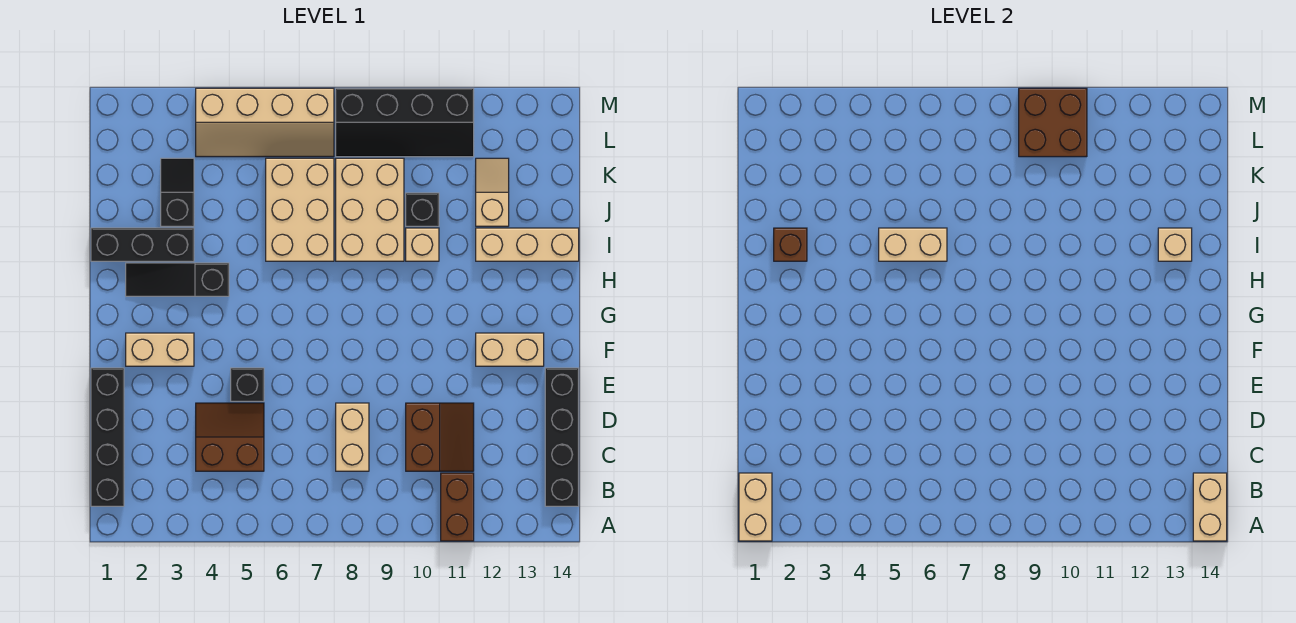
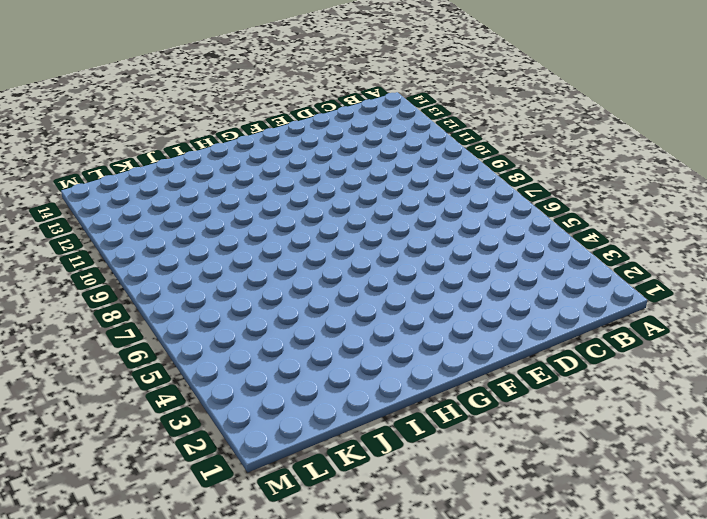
none -> brown brick A11:B11 level 1
none -> black brick B1:E1 level 1
none -> black brick B14:E14 level 1

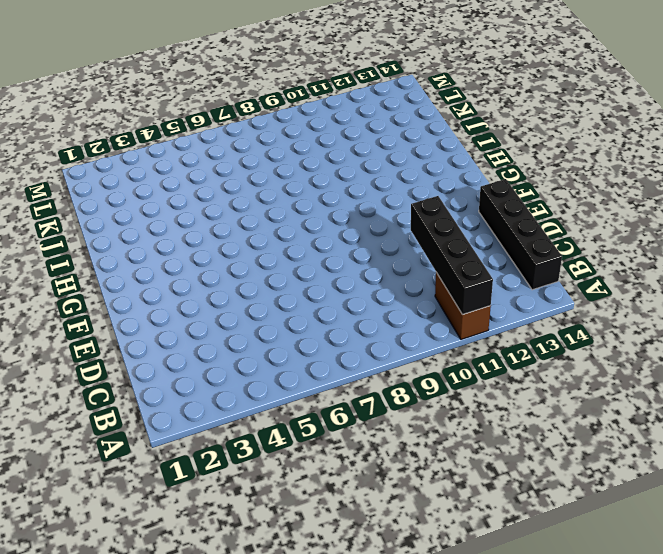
black brick A11:D11 level 2 -> black brick B1:E1 level 1
none -> brown slope C4:D5 level 1 top C
none -> tan brick C8:D8 level 1
none -> brown slope C10:D11 level 1 top 10

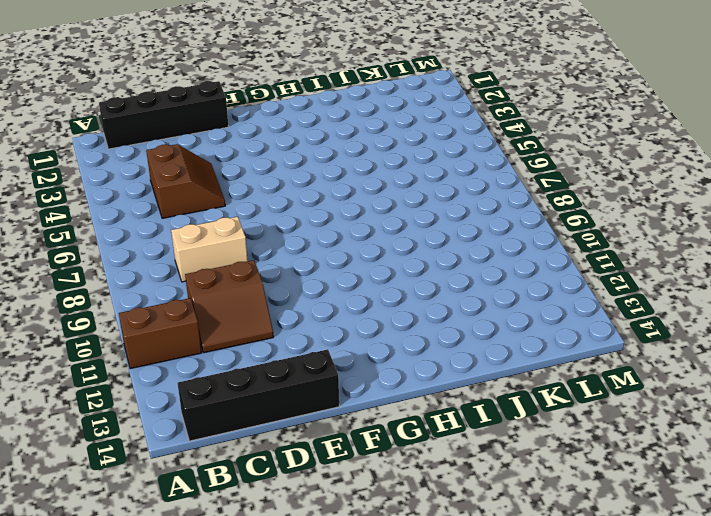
none -> black brick E5 level 1
none -> tan brick F2:F3 level 1
none -> tan brick F12:F13 level 1

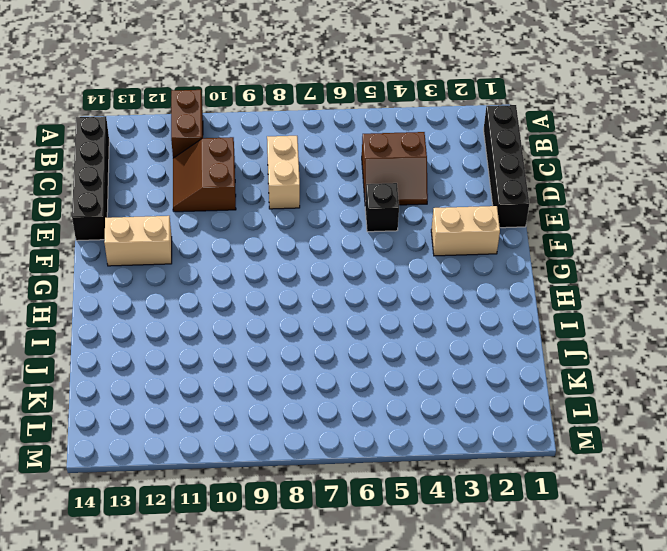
none -> black slope H2:H4 level 1 top 4
none -> black brick I1:I3 level 1
none -> tan brick I6:K7 level 1

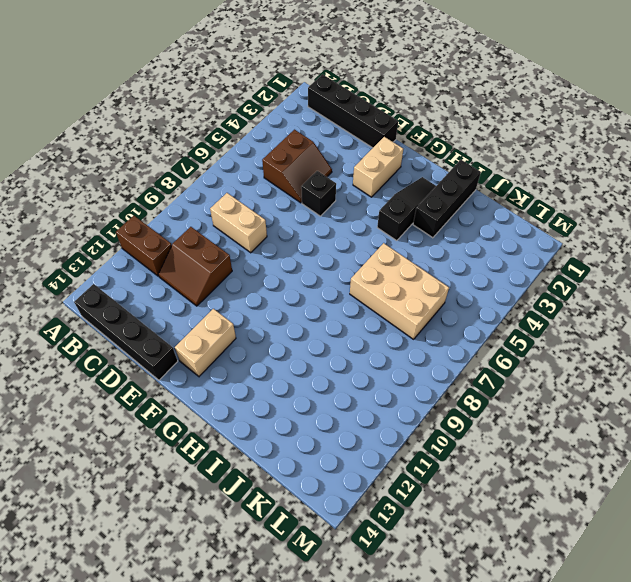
none -> tan brick I8:K9 level 1
none -> tan brick I10 level 1
none -> tan brick I12:I14 level 1

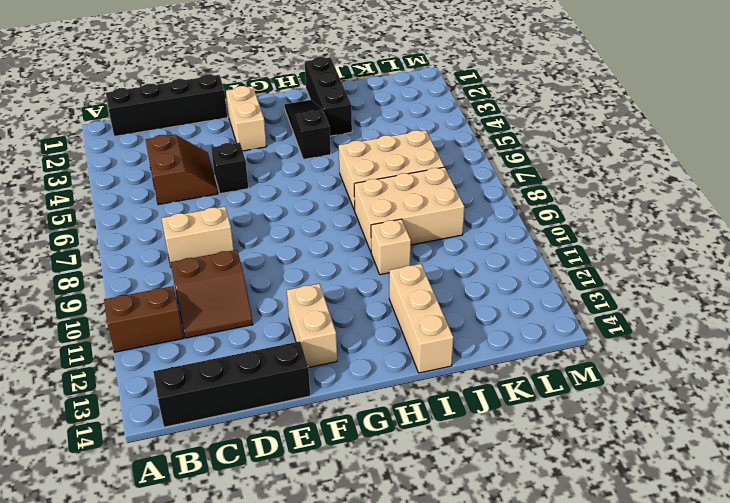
none -> black slope J3:K3 level 1 top J
none -> black brick J10 level 1
none -> tan slope J12:K12 level 1 top J

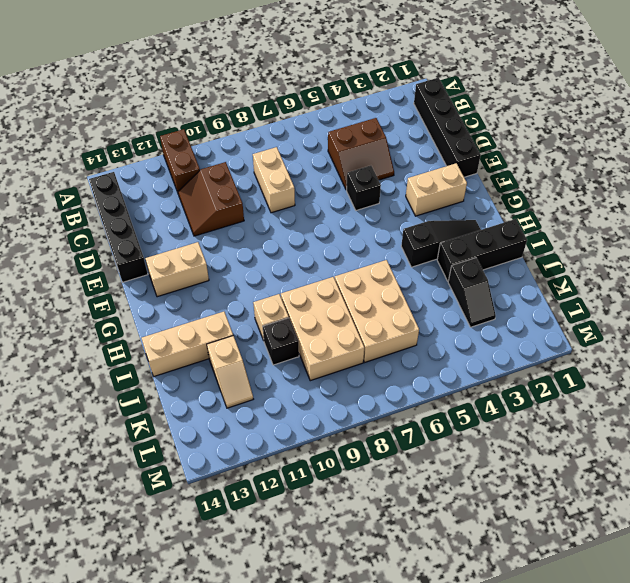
none -> tan slope L4:M7 level 1 top M
none -> black slope L8:M11 level 1 top M
none -> tan brick A1:B1 level 2

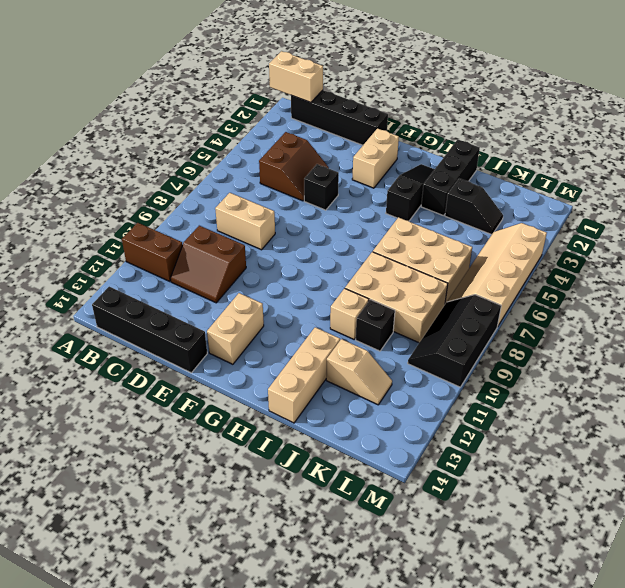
black slope L8:M10 level 1 top M -> black slope L8:M11 level 1 top M
none -> tan brick A14:B14 level 2
none -> brown brick I2 level 2
none -> tan brick I5:I6 level 2

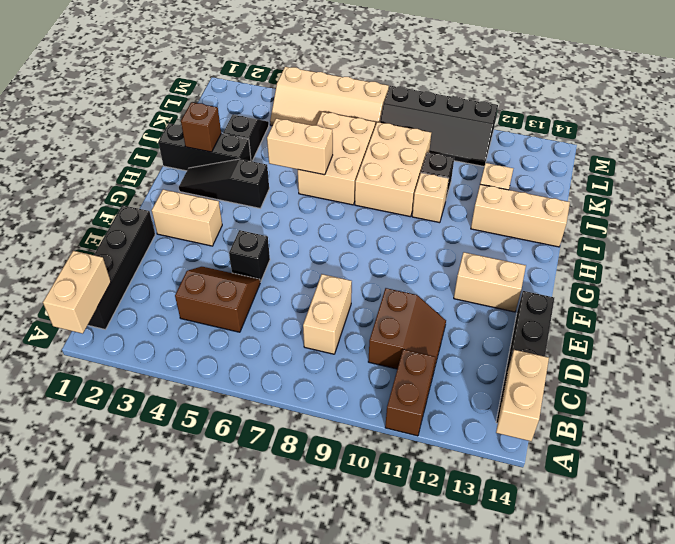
none -> tan brick I13 level 2
none -> brown brick L9:M10 level 2

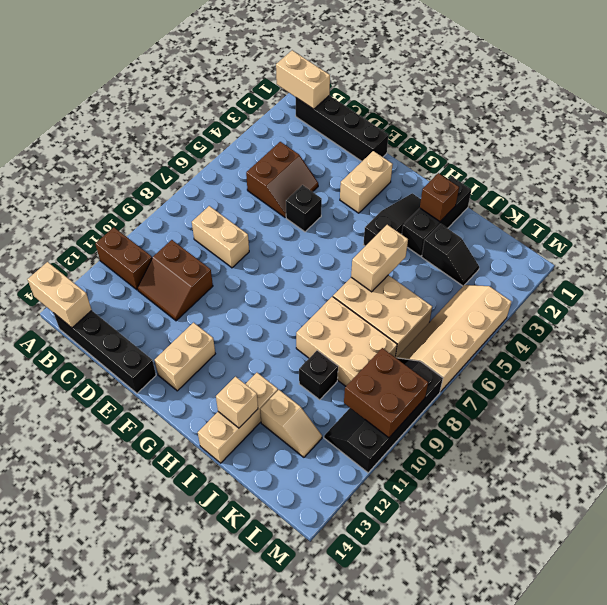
none -> tan brick I10 level 1

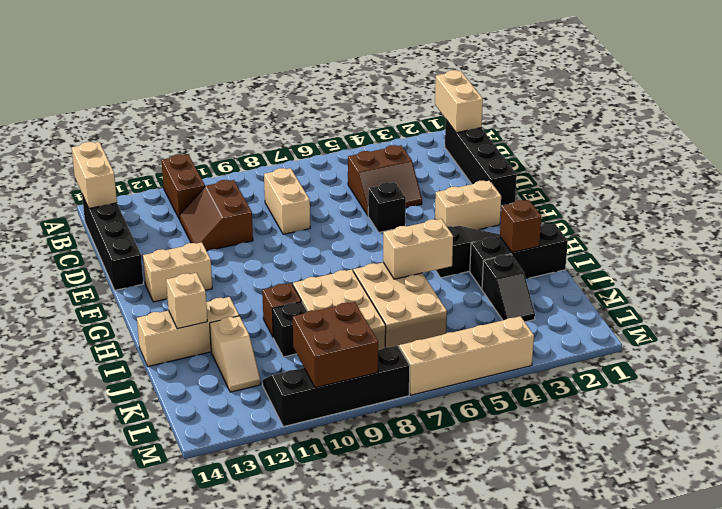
brown brick I10 level 1 -> tan brick I10 level 1

